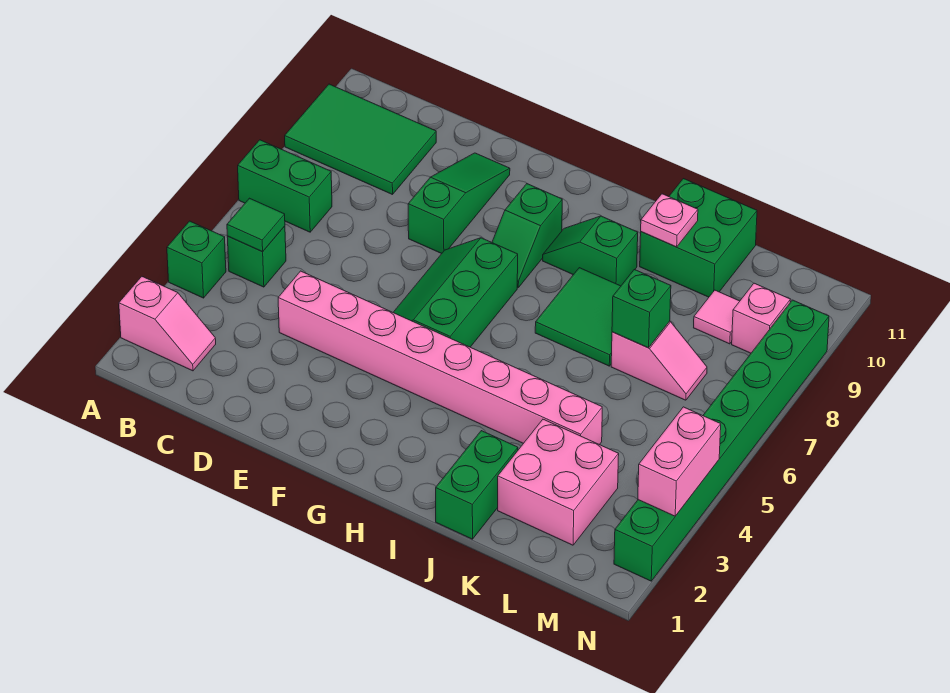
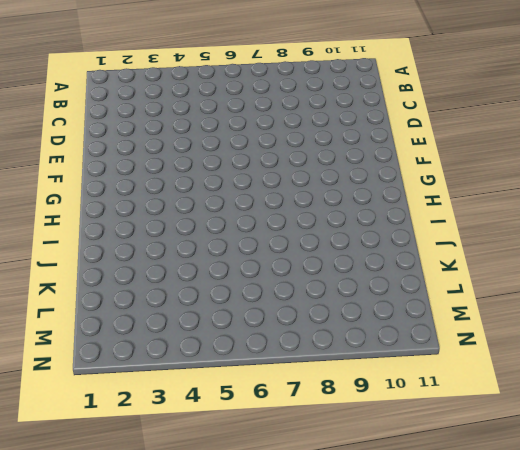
none -> pink slope A2:B2 level 1 top A
none -> green brick A4 level 1
none -> green brick A7:B7 level 1

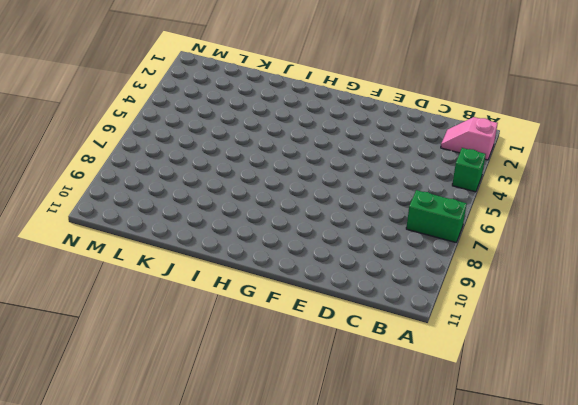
none -> green tile A9:C10 level 1
none -> green brick B5 level 1
none -> pink brick D4:K4 level 1

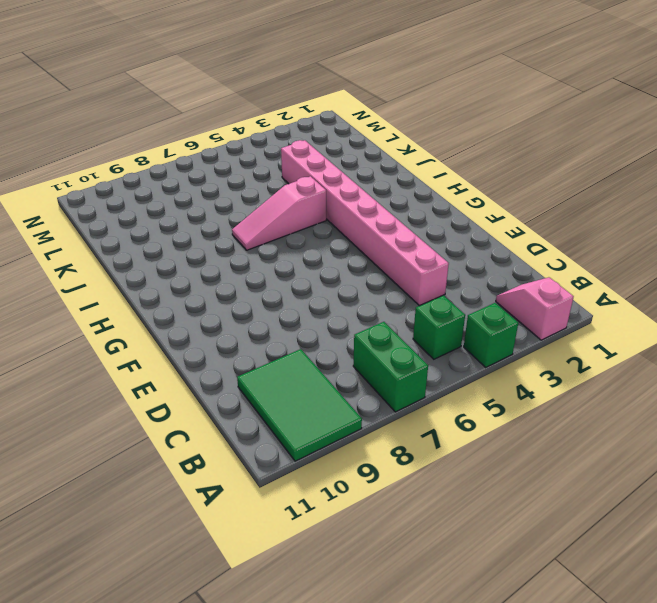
pink slope I5:I7 level 1 top 5 -> green tile I7:J8 level 1
none -> green slope E8:E10 level 1 top 8
none -> green slope F5:G7 level 1 top G
none -> green slope G8:G9 level 1 top 9

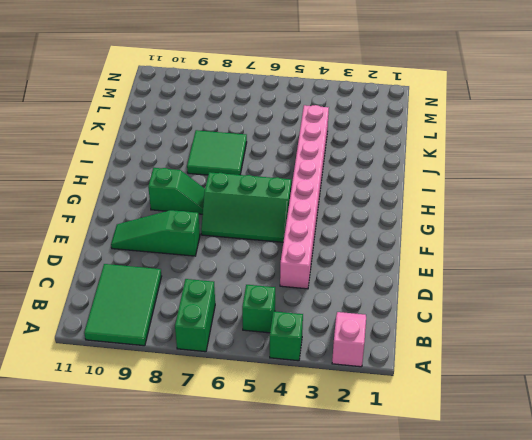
none -> green slope H9:I9 level 1 top I
none -> green brick J1:J2 level 1
none -> green brick J10:K11 level 1

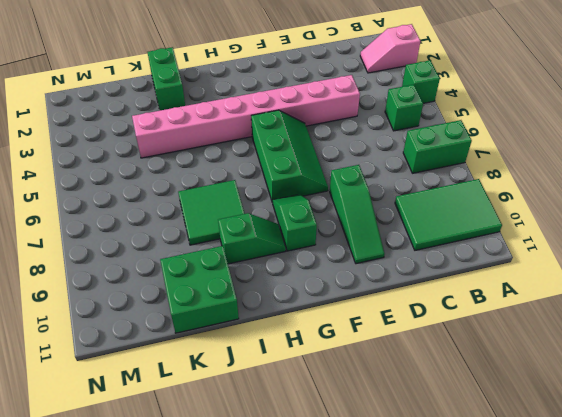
none -> pink brick K2:L3 level 1
none -> pink slope K7:L7 level 1 top K
none -> pink tile L9 level 1

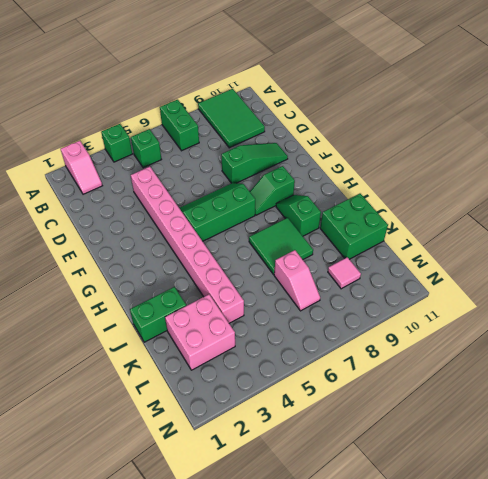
none -> pink brick M9 level 1
none -> green brick N2:N9 level 1
none -> green tile B5 level 2

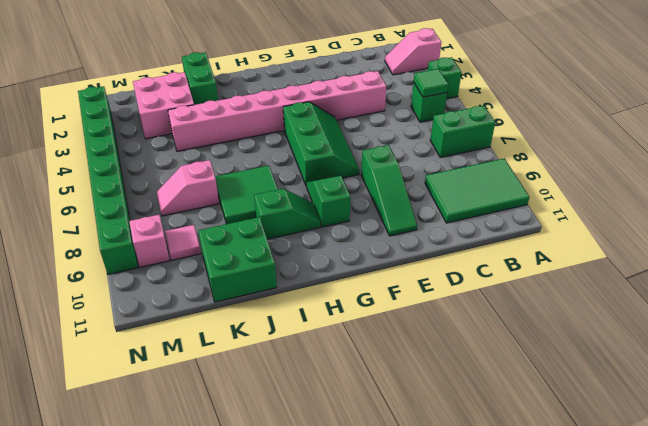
none -> pink plate J10 level 2
none -> green brick K7 level 2
none -> pink brick N3:N4 level 2

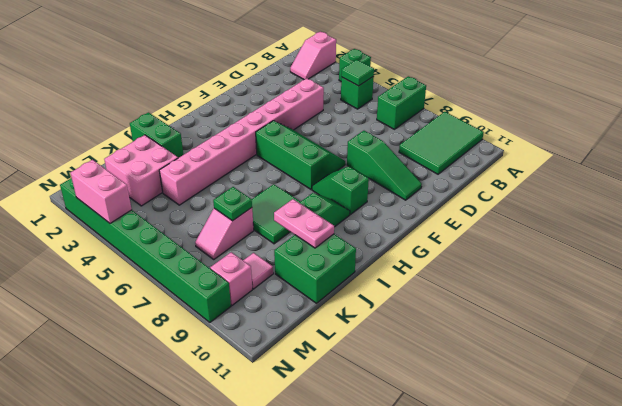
pink plate J9:J10 level 2 -> pink plate J10 level 2
green plate K7 level 2 -> green brick K7 level 2

